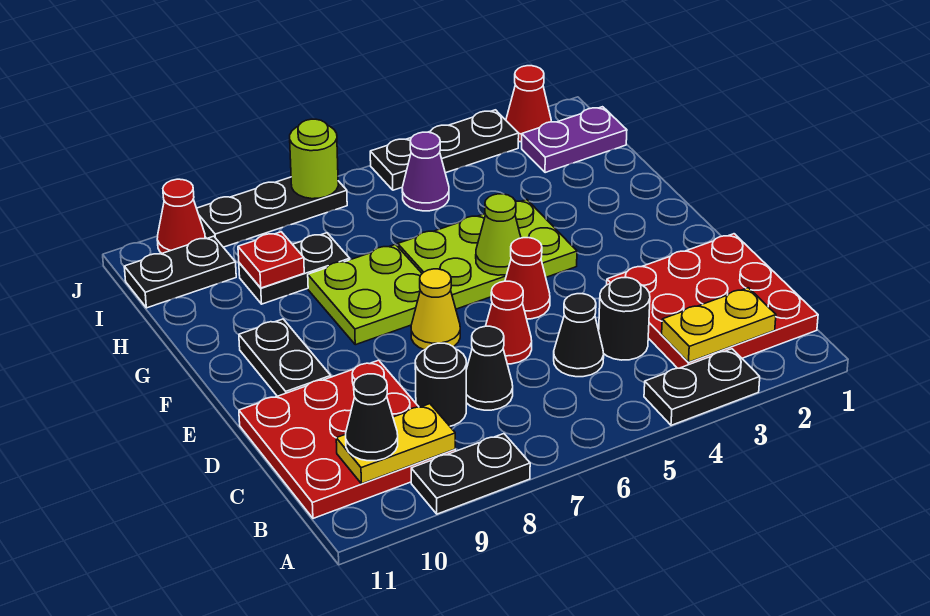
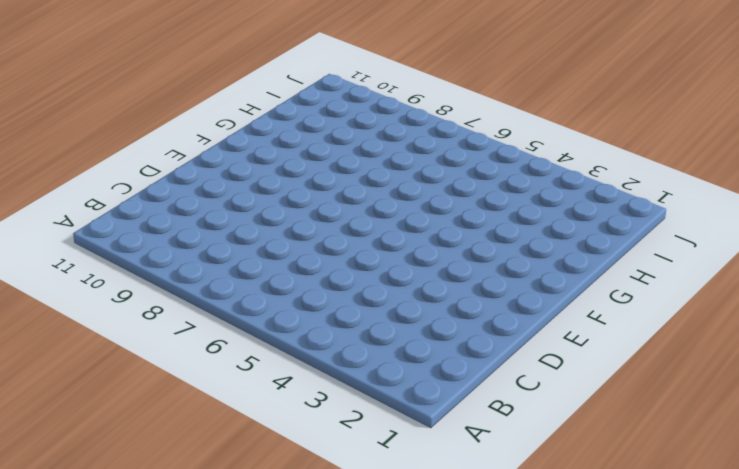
none -> black plate A3:A4 level 1
none -> black plate A8:A9 level 1
none -> red plate B1:D3 level 1

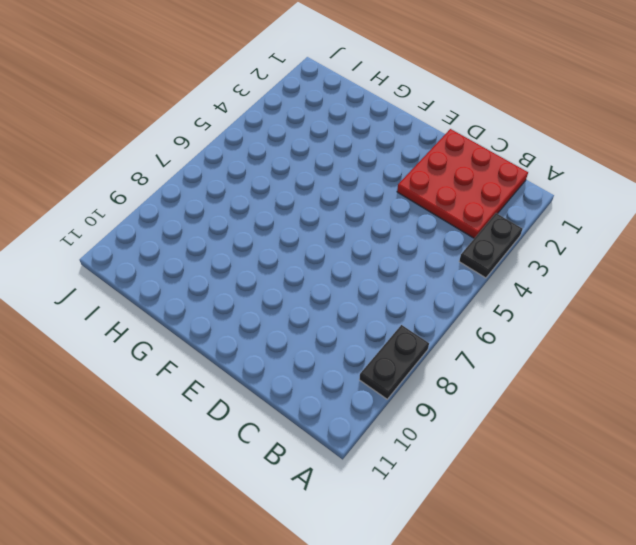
none -> red plate B9:D11 level 1
none -> black round brick C4 level 1
none -> black cone C5 level 1

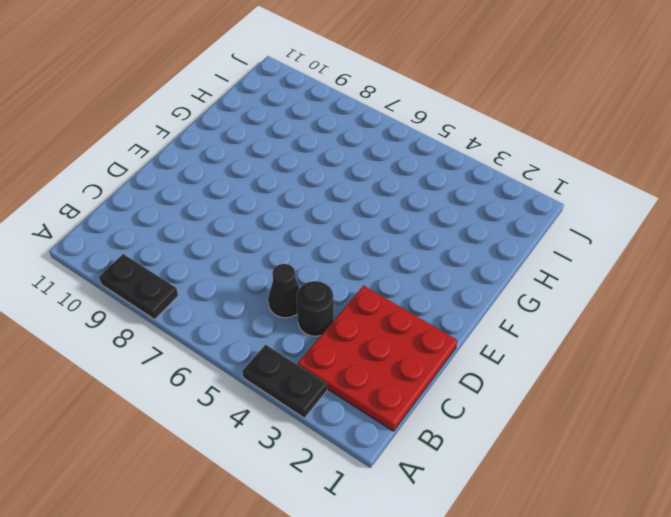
none -> red plate B9:D11 level 1
none -> black cone C7 level 1
none -> black round brick C8 level 1

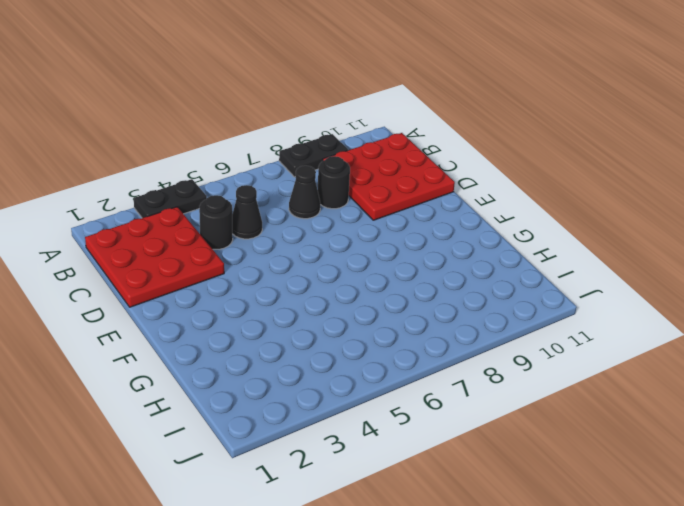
none -> red cone D6 level 1
none -> red cone E5 level 1
none -> yellow cone E7 level 1

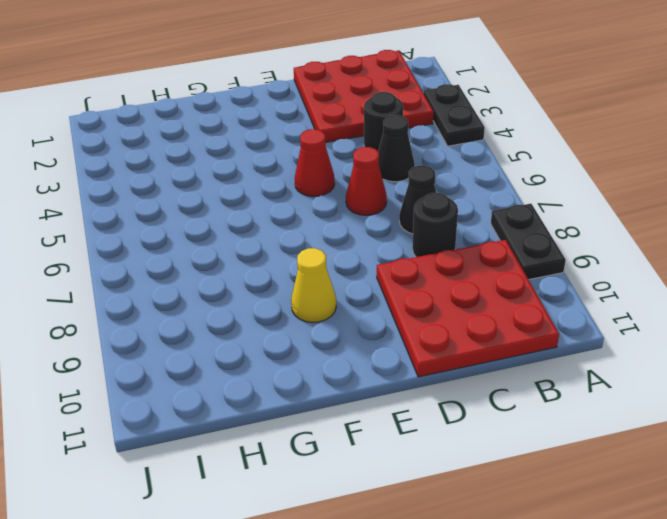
yellow cone F9 level 1 -> yellow cone E7 level 1
none -> black plate E10:F10 level 1
none -> lime plate F4:G6 level 1
none -> lime plate F7:G8 level 1

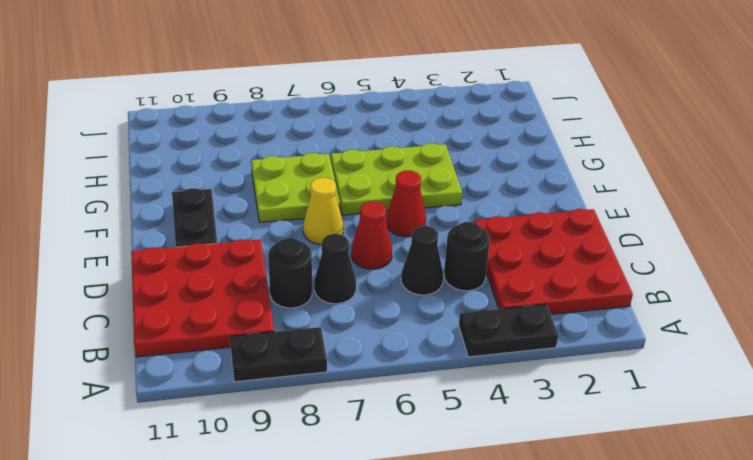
none -> black plate H8:H9 level 1
none -> purple plate I1:I2 level 1
none -> purple cone I5 level 1

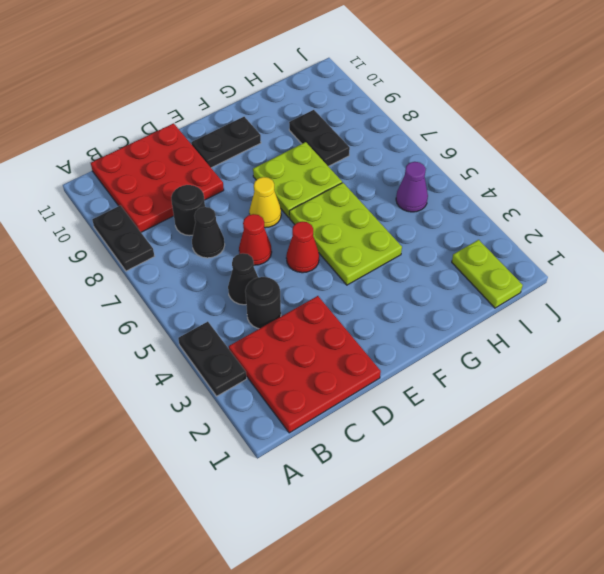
lime plate I1:I2 level 1 -> purple plate I1:I2 level 1
none -> black plate I10:I11 level 1
none -> red cone J2 level 1
none -> black plate J3:J5 level 1

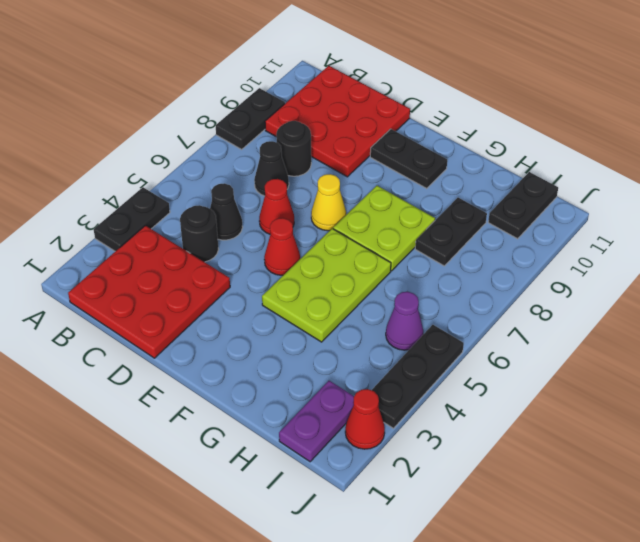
none -> black plate J7:J9 level 1
none -> red cone J10 level 1
none -> yellow plate B2:B3 level 2

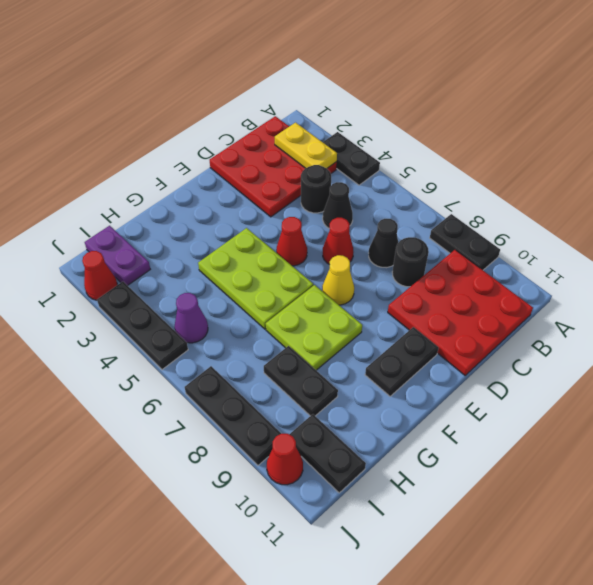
none -> yellow plate B9:B10 level 2
none -> lime cone F5 level 2
none -> red plate H9 level 2

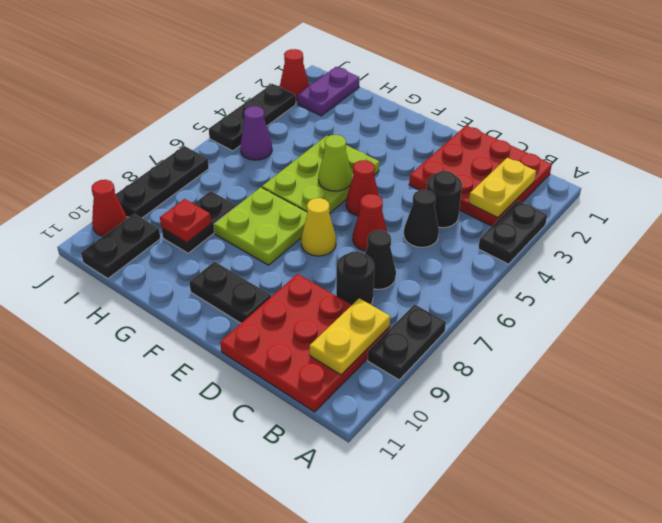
none -> lime round brick J7 level 2
none -> black cone B10 level 3

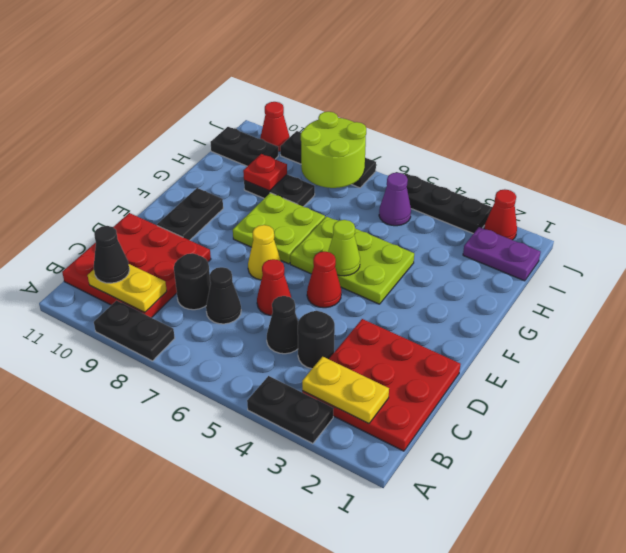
lime round brick I7:J8 level 2 -> lime round brick J7 level 2

